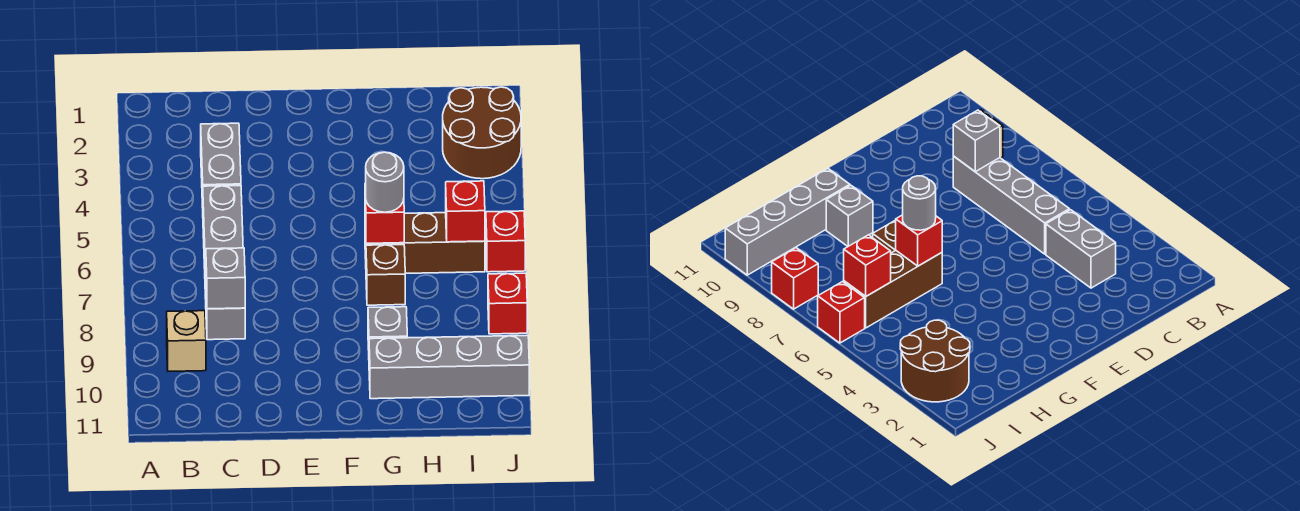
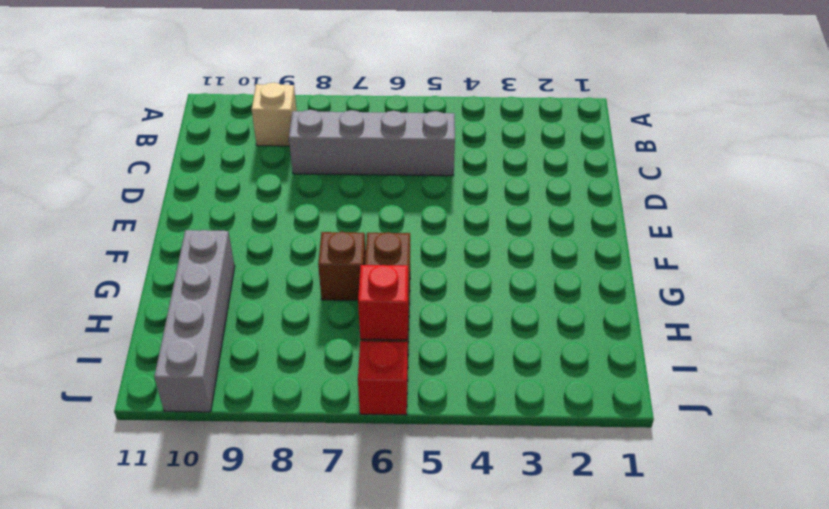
none -> grey brick C3:C4 level 1
none -> grey brick G9 level 1
none -> brown round brick I2:J3 level 1

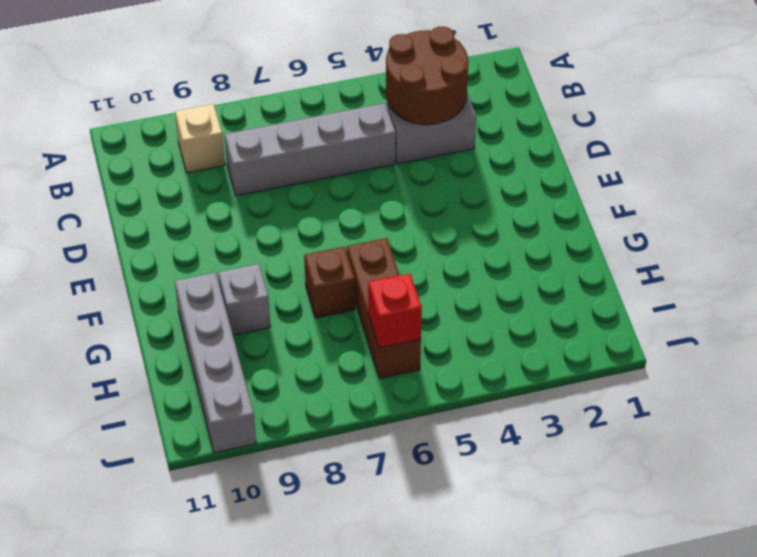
brown round brick B3:C4 level 2 -> brown round brick I2:J3 level 1
none -> red brick J6 level 1
none -> red brick J8 level 1
none -> grey brick C8 level 2

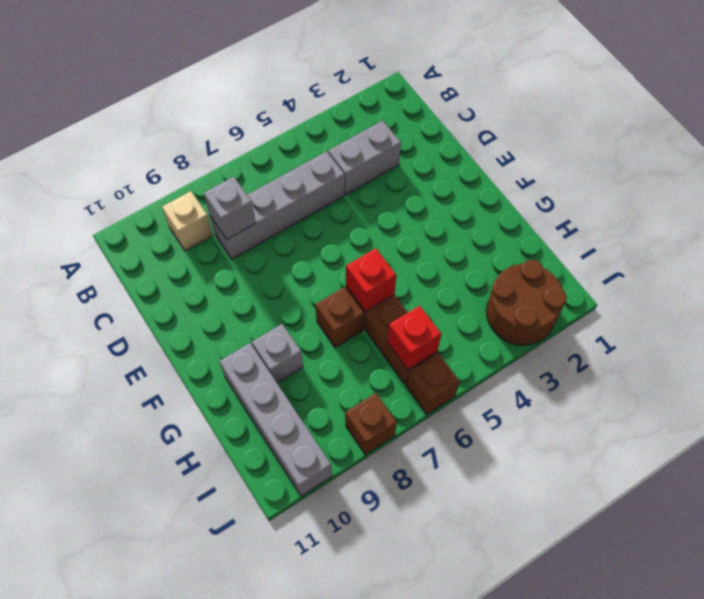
brown brick J6 level 1 -> red brick J6 level 1
brown brick J8 level 1 -> red brick J8 level 1
none -> grey round brick G6 level 3

